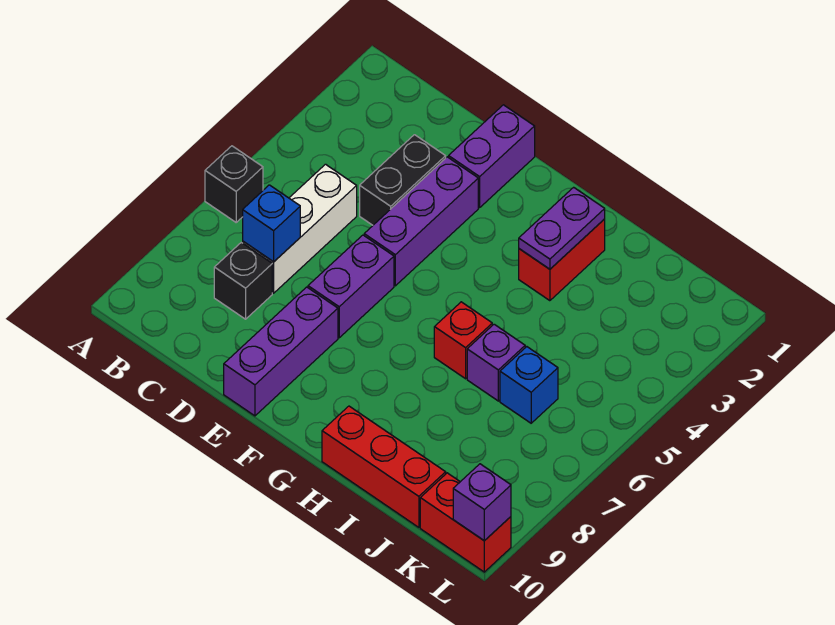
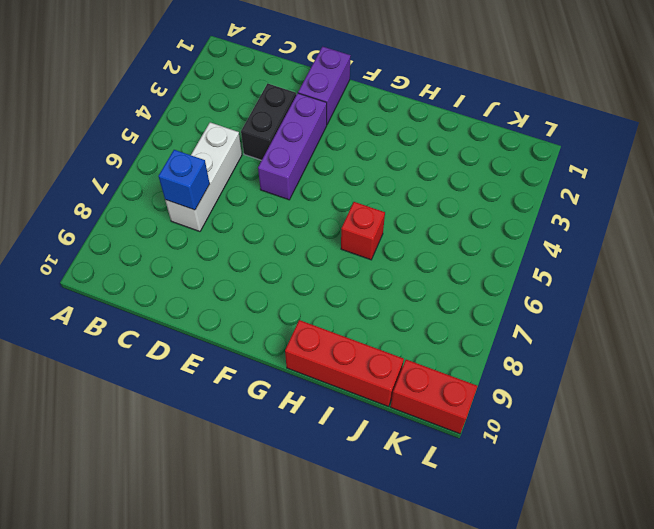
none -> black brick A6 level 1
none -> black brick C8 level 1
none -> purple brick E6:E7 level 1

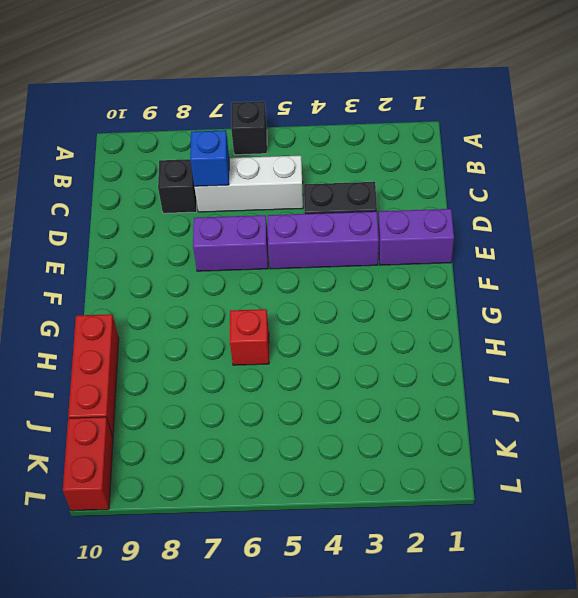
none -> purple brick E8:E10 level 1
none -> red brick H2:H3 level 1
none -> purple brick I6 level 1

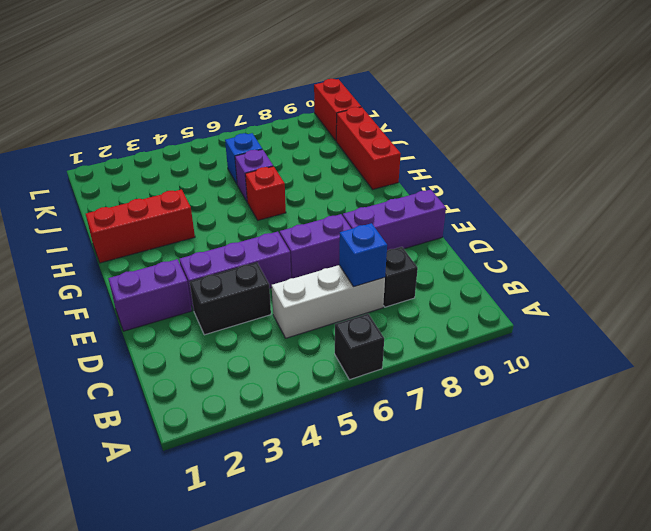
red brick H1:H3 level 1 -> red brick H2:H3 level 1
none -> purple plate H2:H3 level 2
none -> purple brick L10 level 2

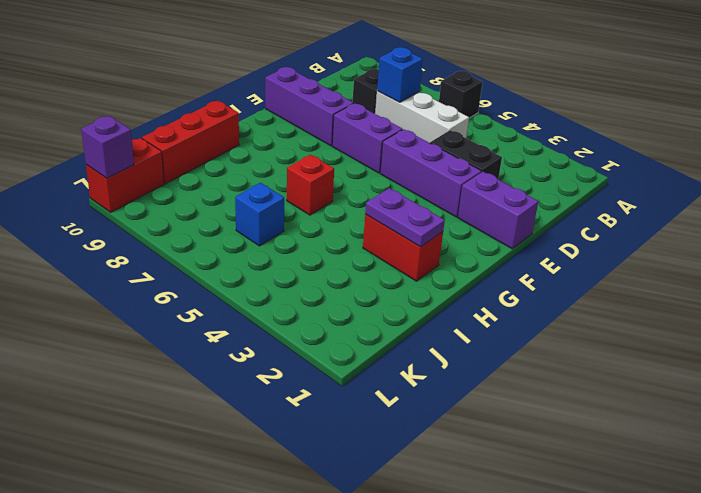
none -> purple brick I6 level 1

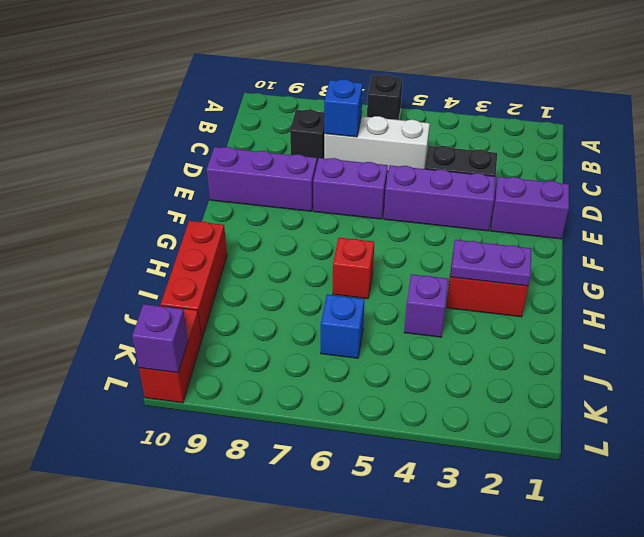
purple brick I4 level 1 -> purple brick I6 level 1

